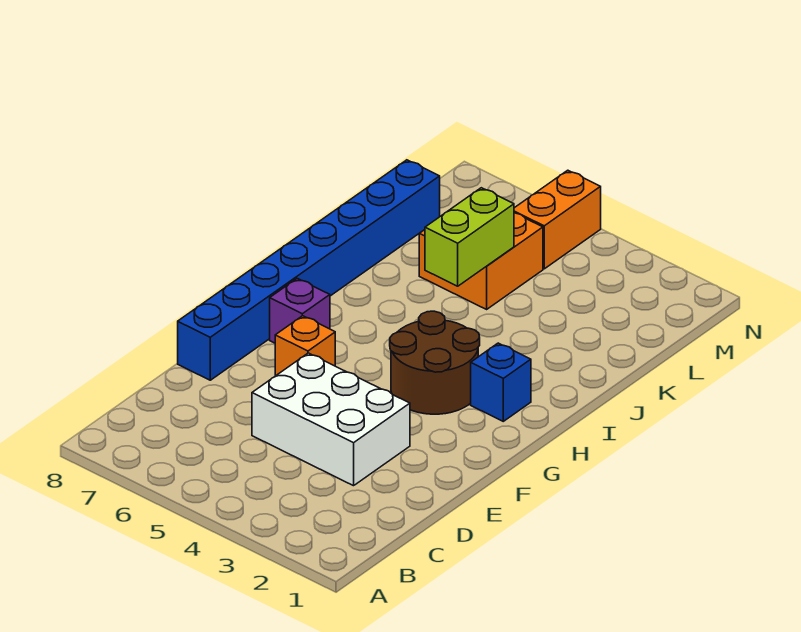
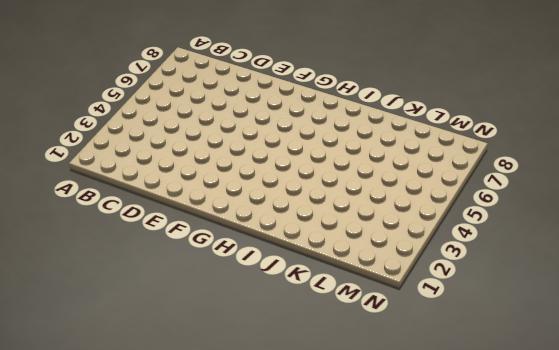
none -> white brick D3:E5 level 1
none -> blue brick E8:L8 level 1

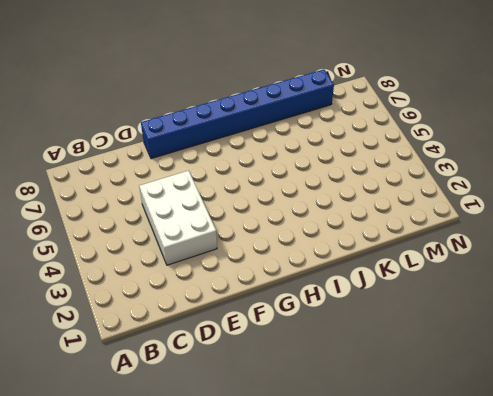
none -> orange brick F6 level 1
none -> brown round brick G3:H4 level 1

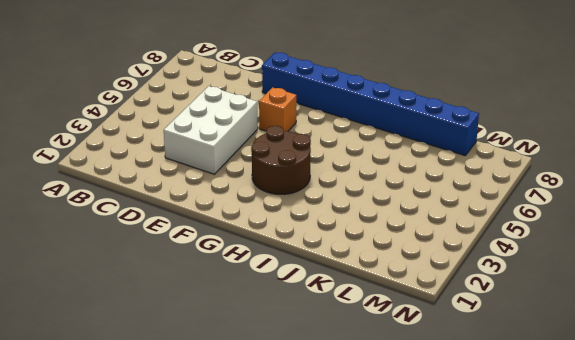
none -> purple brick G7 level 1
none -> blue brick H2 level 1

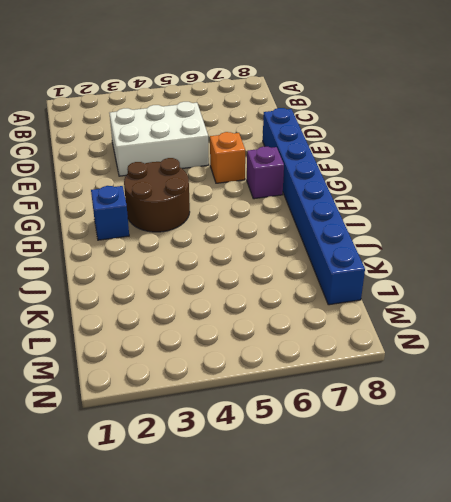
none -> orange brick K5:L6 level 1
none -> orange brick M5:N5 level 1

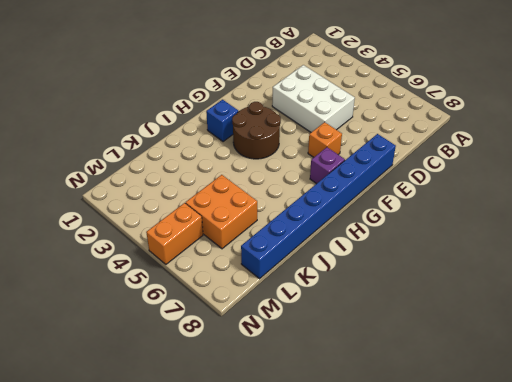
none -> lime brick J5:K5 level 2

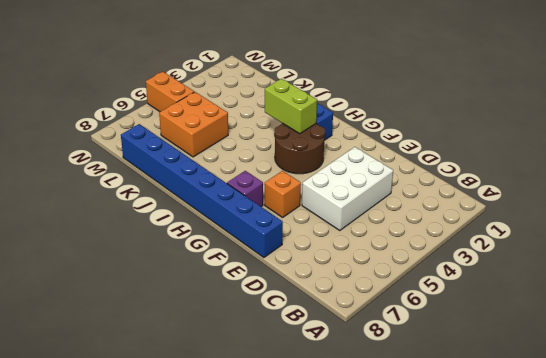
lime brick H3:I3 level 2 -> lime brick J5:K5 level 2

